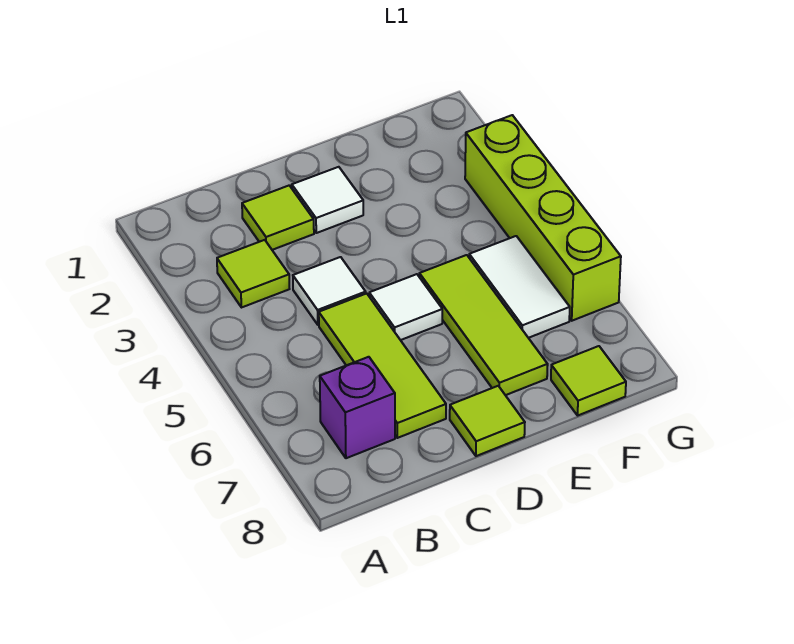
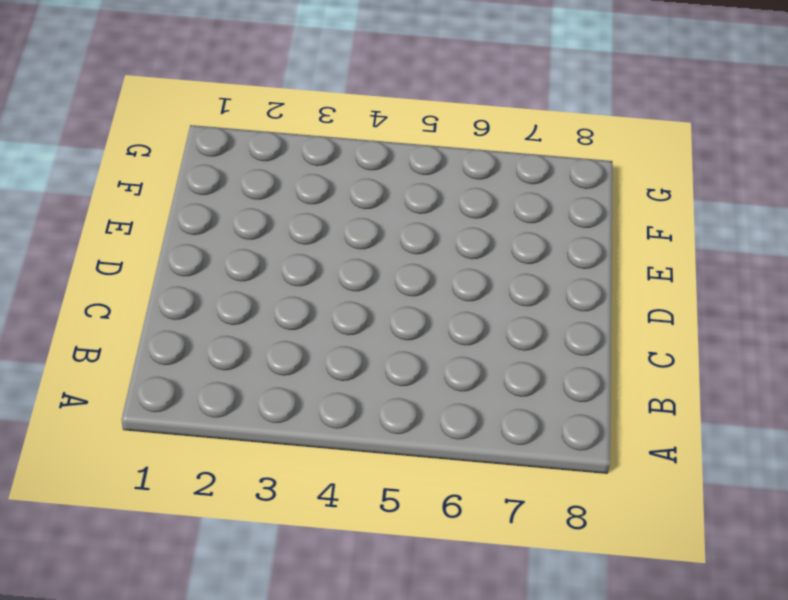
none -> lime tile B3 level 1
none -> purple brick B7 level 1
none -> lime tile C2 level 1

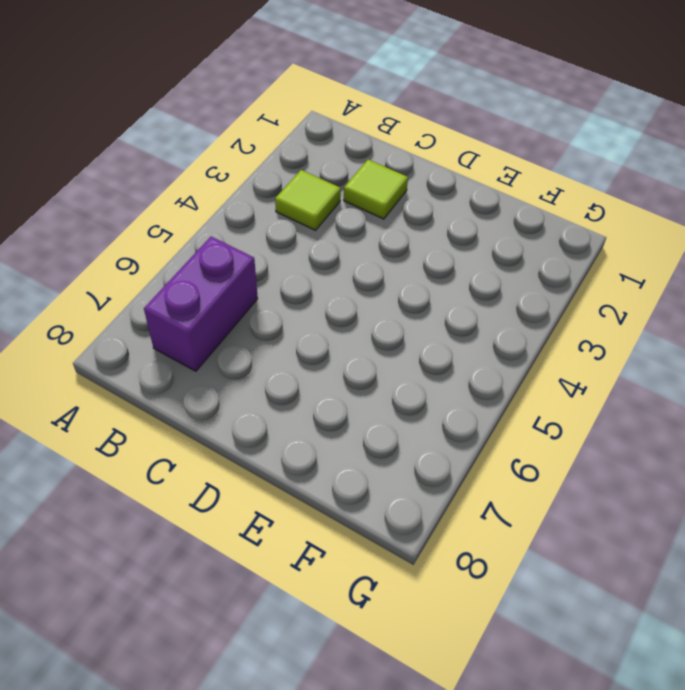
purple brick B6:B7 level 1 -> purple brick B7 level 1
none -> white tile C4 level 1
none -> lime tile C5:C7 level 1
none -> white tile D2 level 1

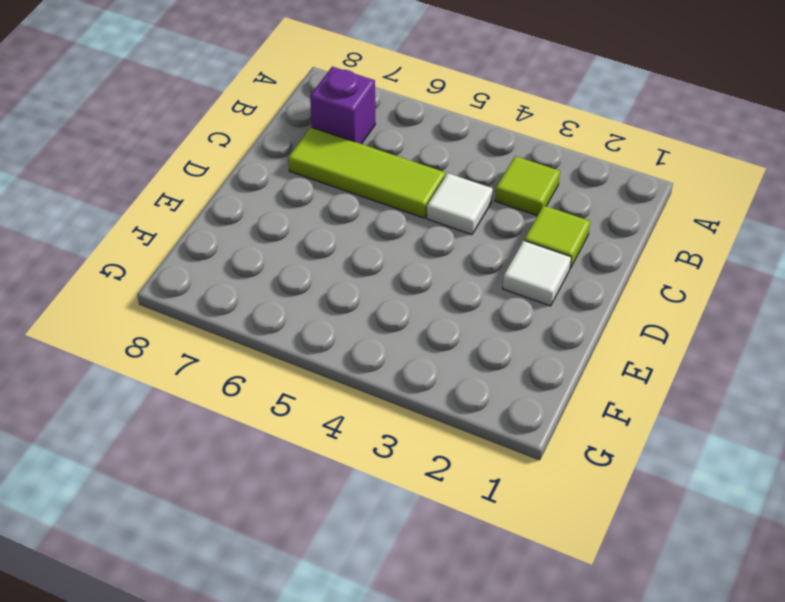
none -> white tile D5 level 1
none -> lime tile D8 level 1
none -> lime tile E5:E7 level 1

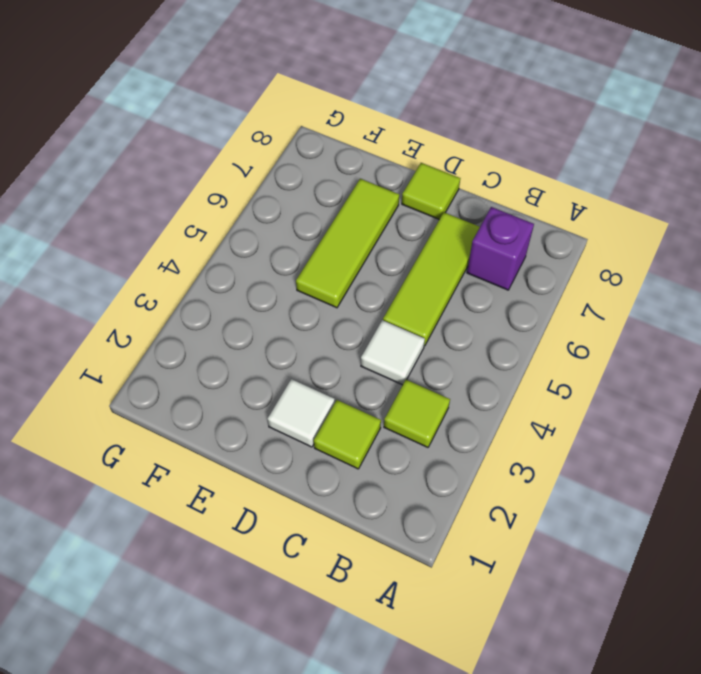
none -> white tile D5 level 1
none -> white tile F5:F6 level 1
none -> lime tile F8 level 1

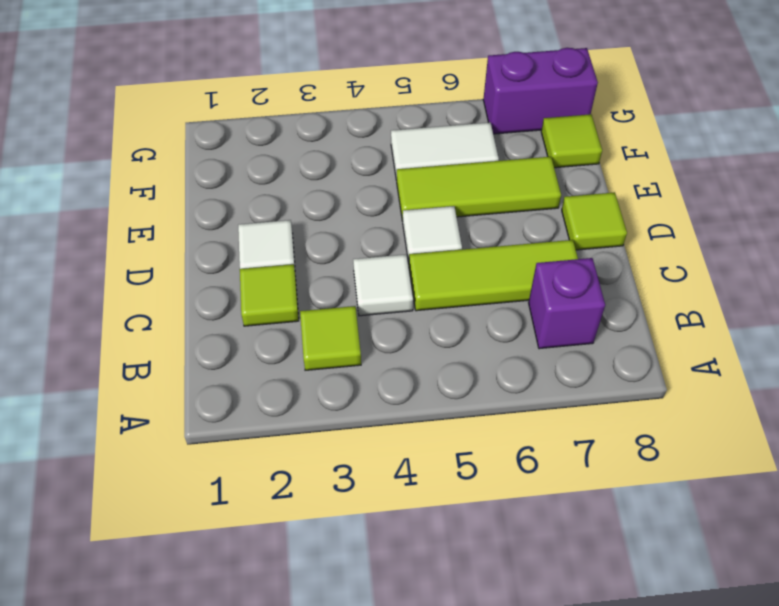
purple brick G7:G8 level 1 -> none
none -> lime brick G3:G6 level 1

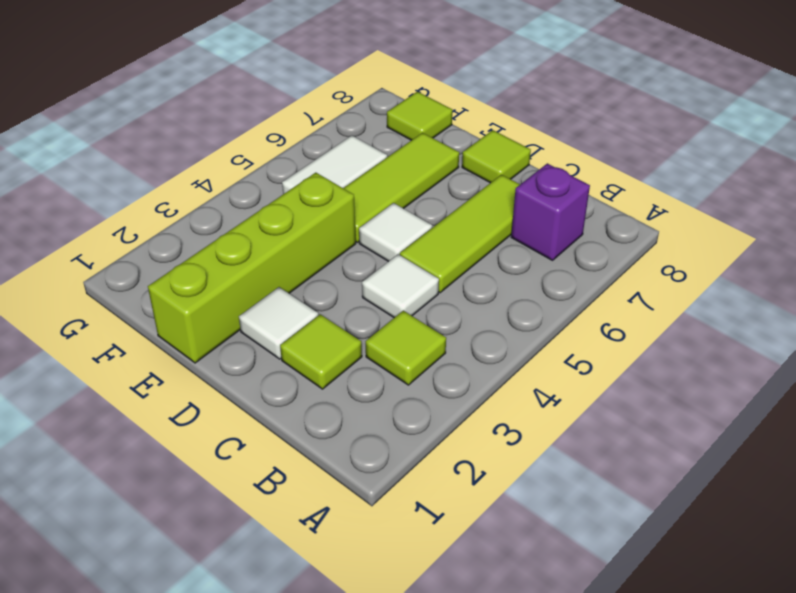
lime brick E1:E4 level 1 -> lime brick G3:G6 level 1

